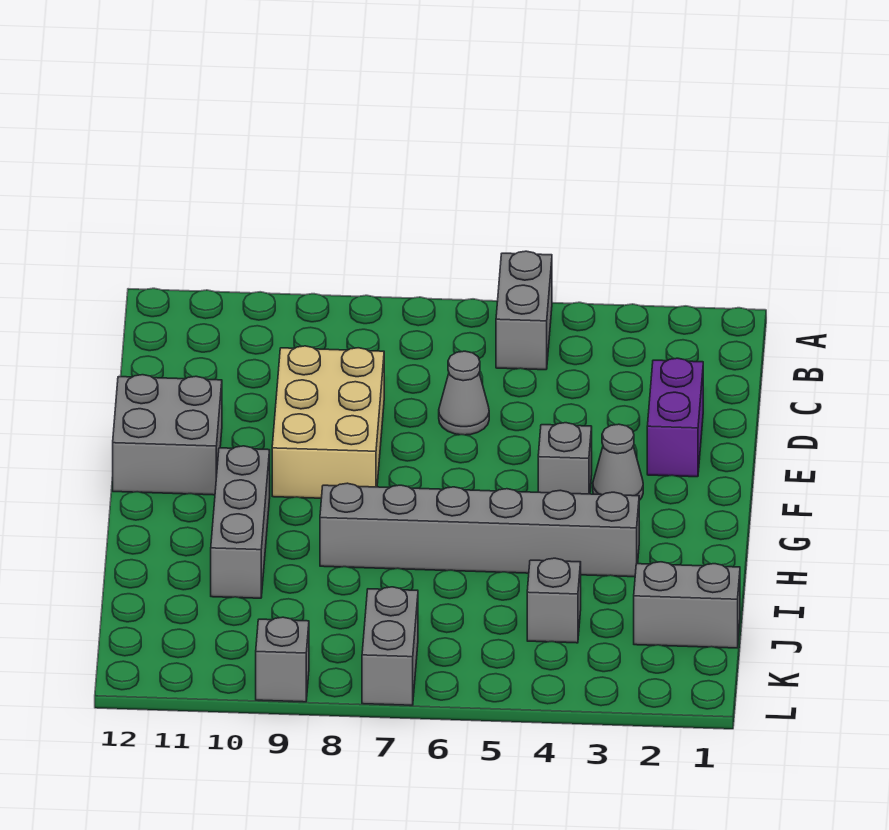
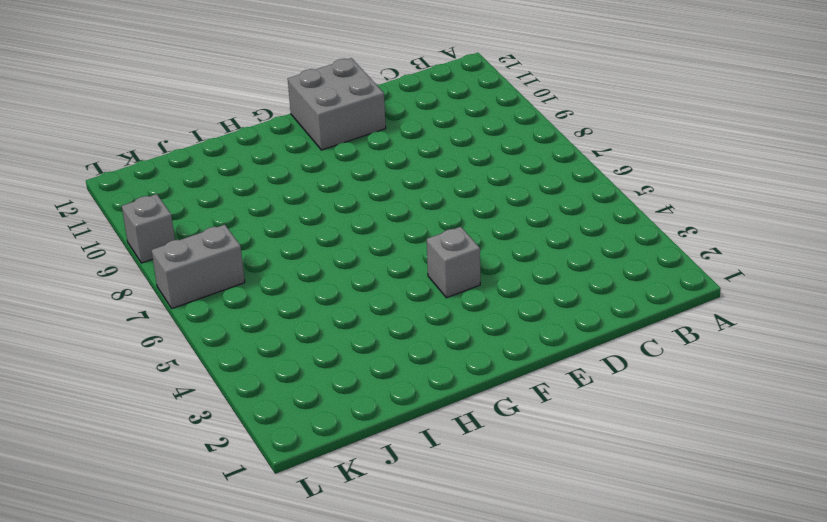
none -> grey brick A5:B5 level 1
none -> purple brick D2:E2 level 1
none -> grey cone D6 level 1

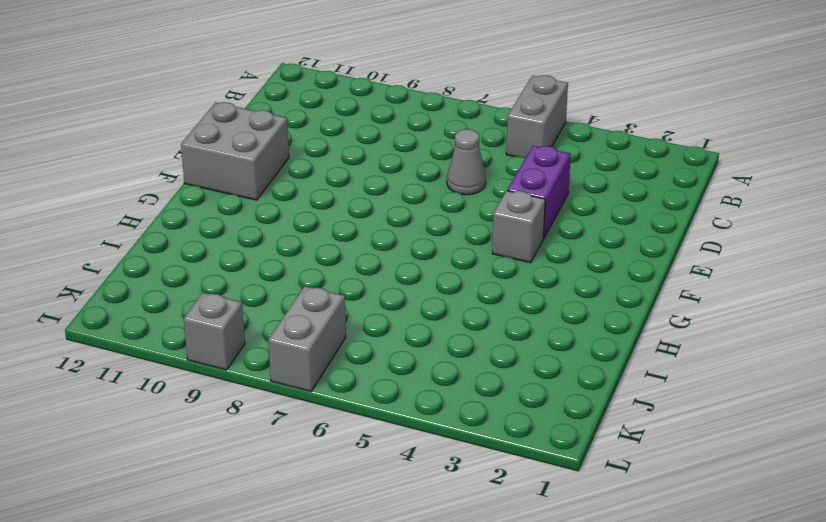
purple brick D4:E4 level 1 -> purple brick D2:E2 level 1
none -> tan brick D8:F9 level 1
none -> grey cone F3 level 1
none -> grey brick G10:I10 level 1

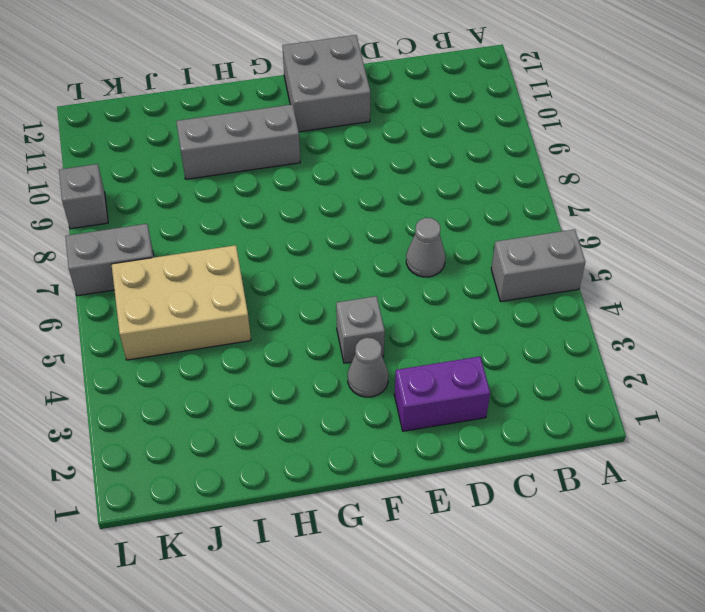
tan brick I5:K6 level 1 -> tan brick D8:F9 level 1
none -> grey brick H3:H8 level 1
none -> grey brick J1:J2 level 1
none -> grey brick J4 level 1

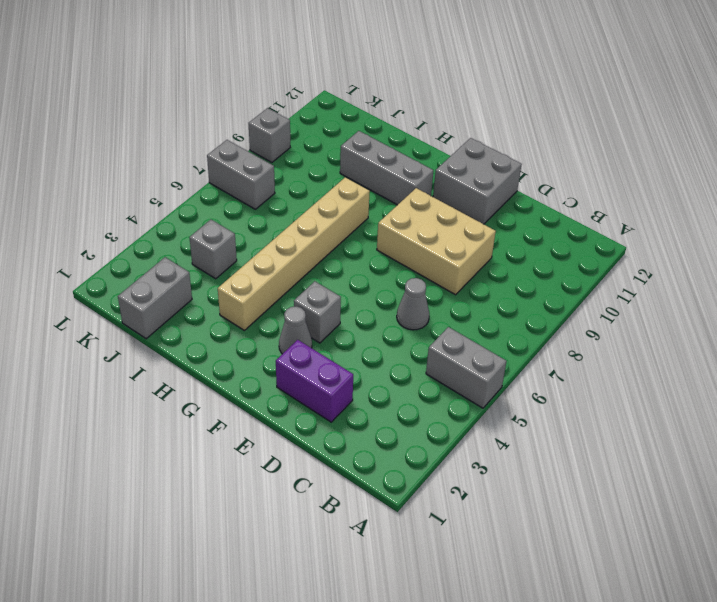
tan brick H3:H8 level 1 -> grey brick H3:H8 level 1

